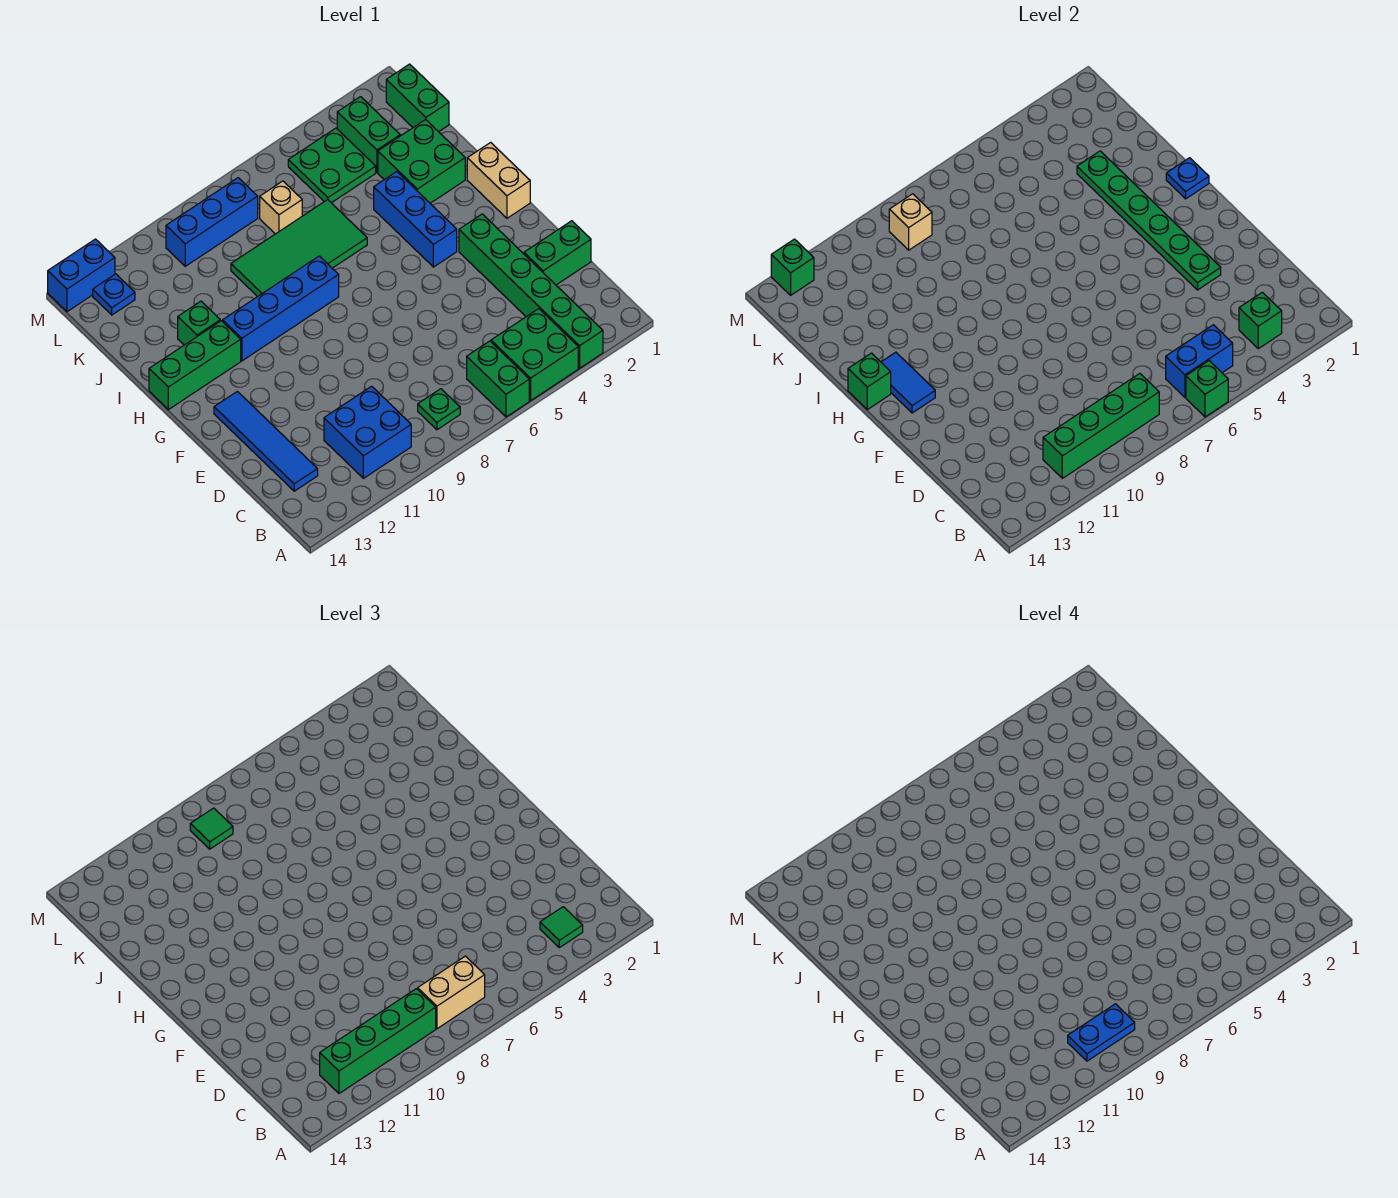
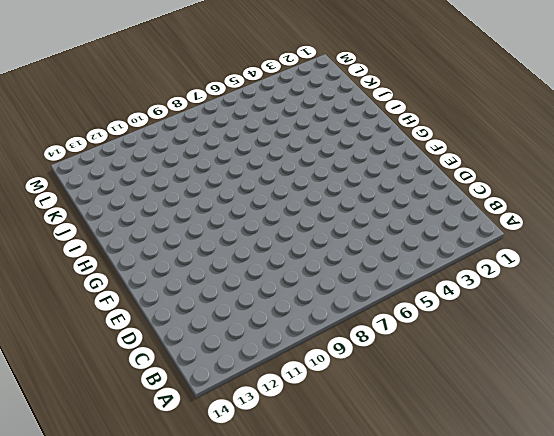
none -> green brick A3:F3 level 1
none -> green brick A4:B5 level 1
none -> green brick A6:B6 level 1
none -> green plate B8 level 1

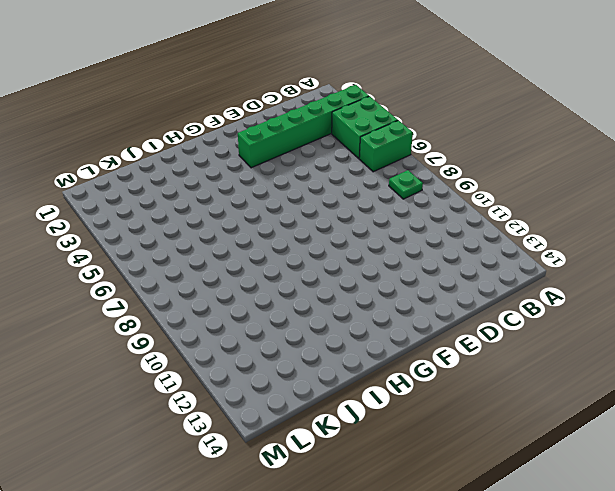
none -> blue brick B10:C11 level 1
none -> blue tile C13:F13 level 1
none -> green brick D1:D2 level 1
none -> tan brick G1:H1 level 1

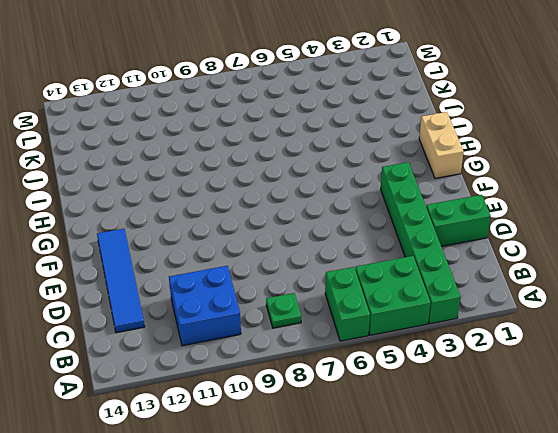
none -> blue brick G4:I4 level 1
none -> blue brick H8:H11 level 1
none -> green brick H12:H14 level 1
none -> green brick I2:J3 level 1

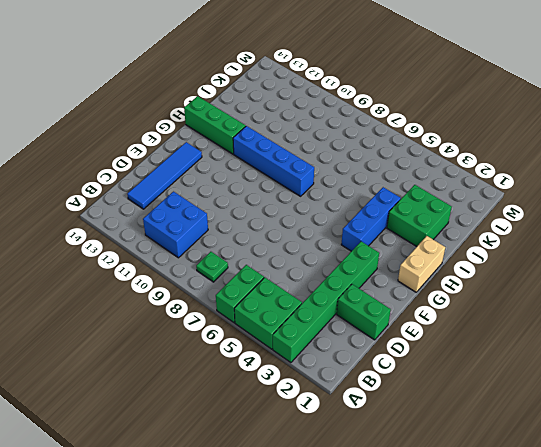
none -> green tile I6:J9 level 1
none -> green brick I12 level 1
none -> green brick K1:L1 level 1
none -> green brick K3:L3 level 1

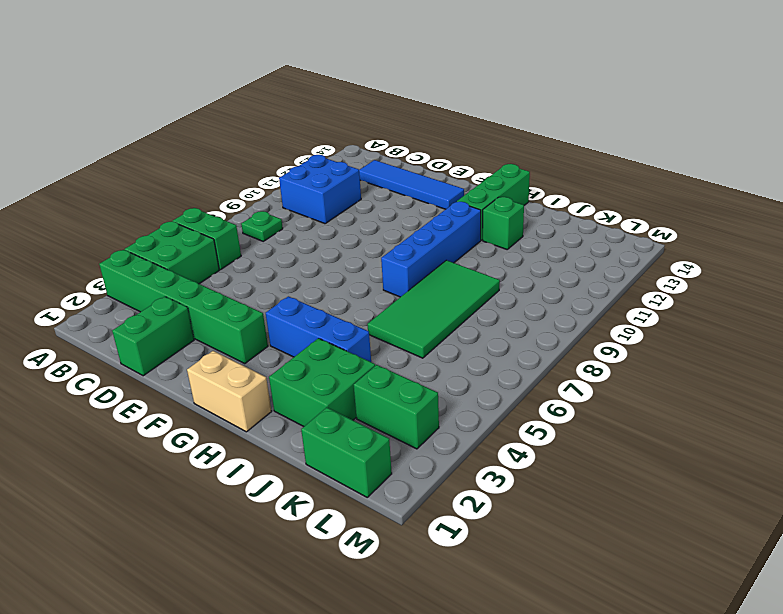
none -> green plate K4:L5 level 1
none -> tan brick K7 level 1
none -> blue brick L8:L10 level 1
none -> blue plate L13 level 1

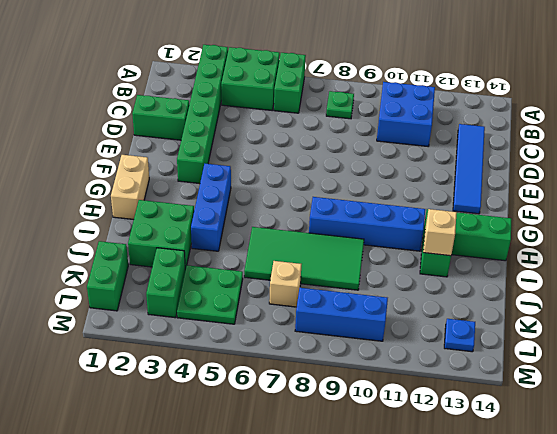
tan brick I12 level 2 -> tan brick L9 level 2
none -> blue brick M13:M14 level 1
none -> green brick A6 level 2
none -> green brick B3 level 2
none -> blue brick B5:B6 level 2

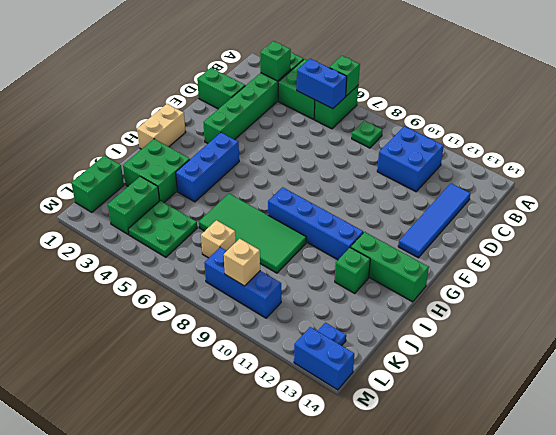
none -> green brick B8:B11 level 2
none -> green plate E3:J3 level 2
none -> blue tile G13:H13 level 2
none -> blue plate H1 level 2

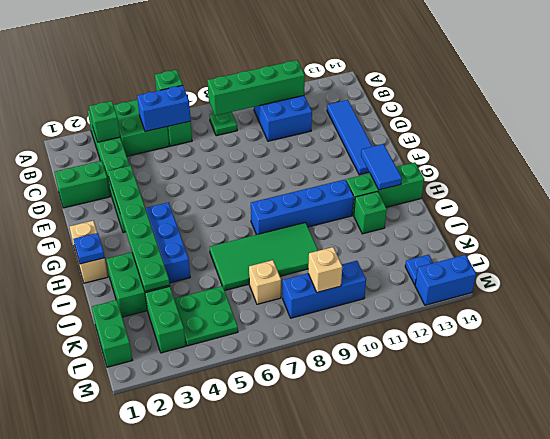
none -> green brick H14 level 2
none -> green brick M13 level 2
none -> green tile B3 level 3
none -> tan brick B7:B8 level 3

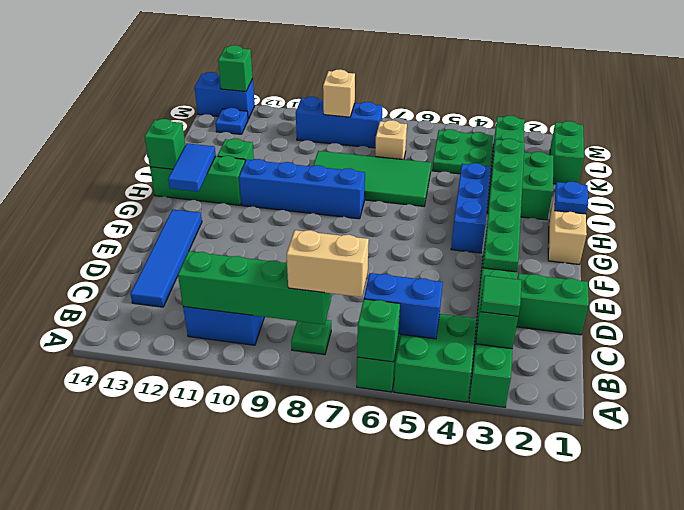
none -> green brick B9:B12 level 3
none -> green tile L9 level 3
none -> blue plate B9:B10 level 4

